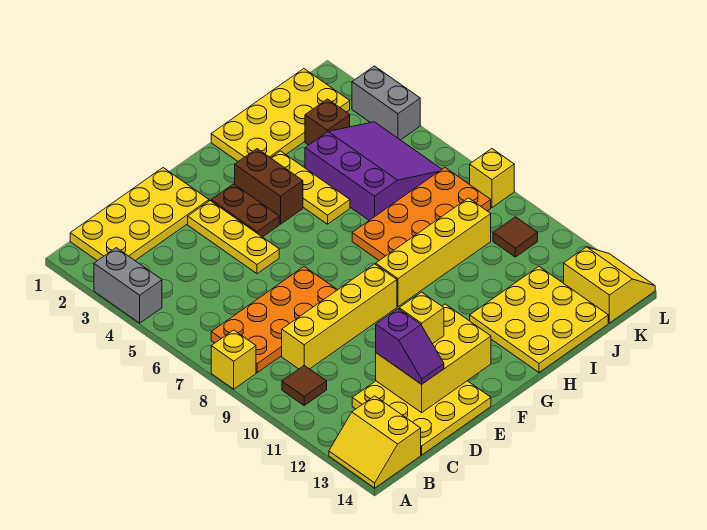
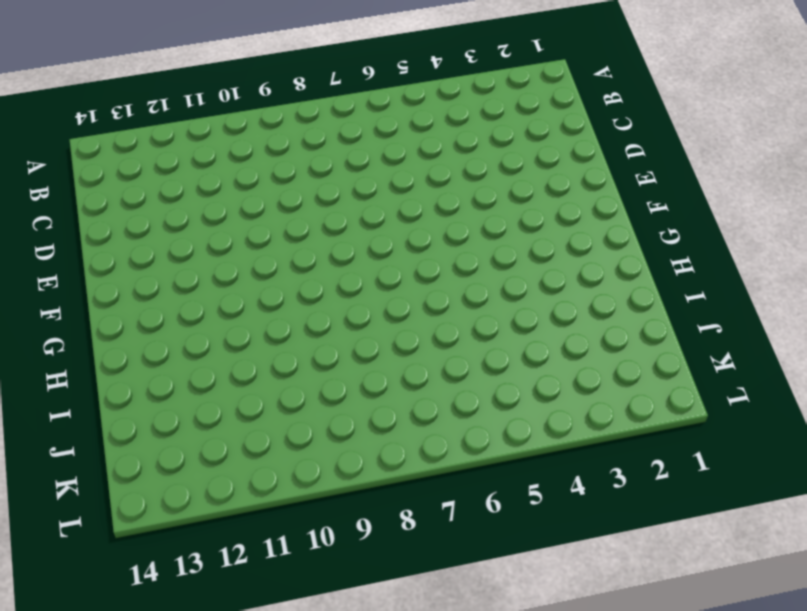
none -> grey brick A3:A4 level 1
none -> yellow brick A8 level 1
none -> yellow slope A13:B14 level 1 top B

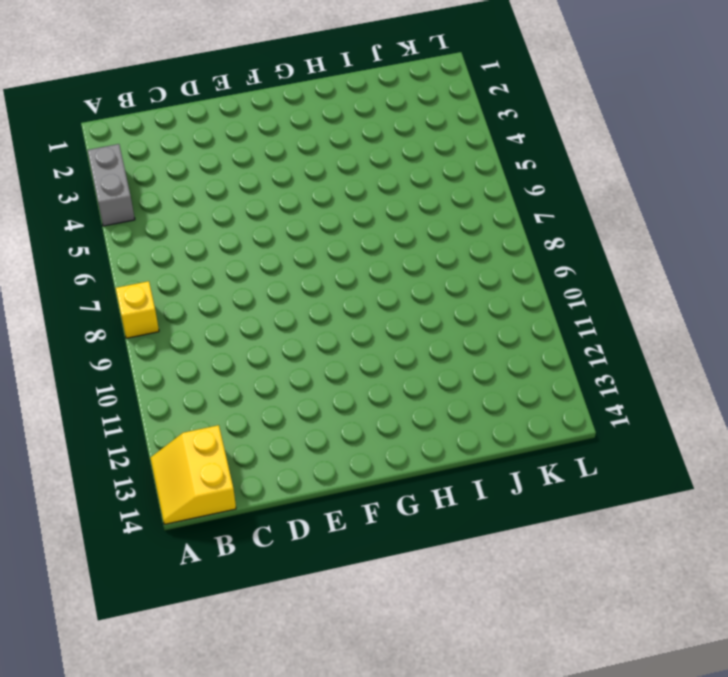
none -> yellow plate B1:E2 level 1
none -> orange plate B7:E8 level 1
none -> brown tile B10 level 1

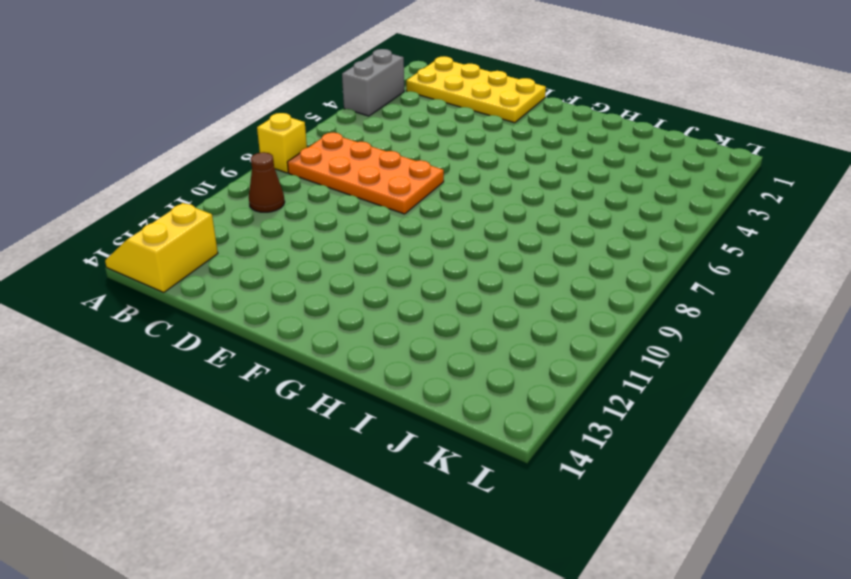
brown cone B10 level 1 -> brown tile B10 level 1
none -> yellow brick C9:F9 level 1
none -> yellow plate C12:E14 level 1
none -> yellow plate E3:E5 level 1

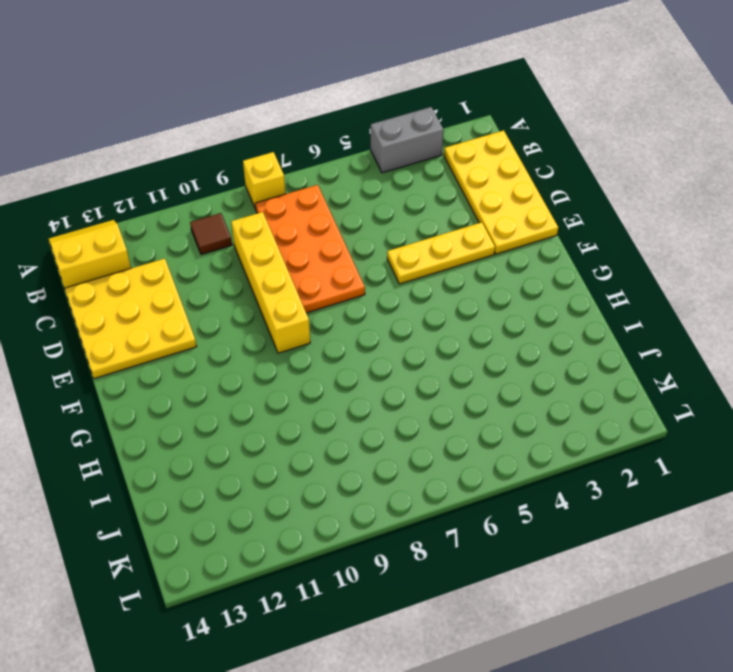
none -> brown plate F3:F4 level 1
none -> brown brick G3:G4 level 1
none -> yellow brick G9:J9 level 1

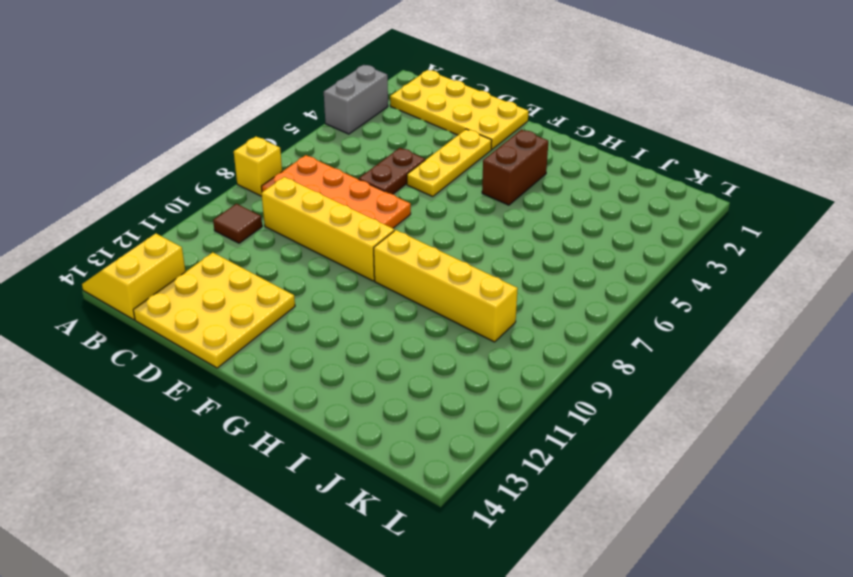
brown plate D5:D6 level 1 -> brown plate F3:F4 level 1
none -> yellow plate H1:K2 level 1
none -> yellow plate H3:H5 level 1
none -> orange plate H7:K8 level 1

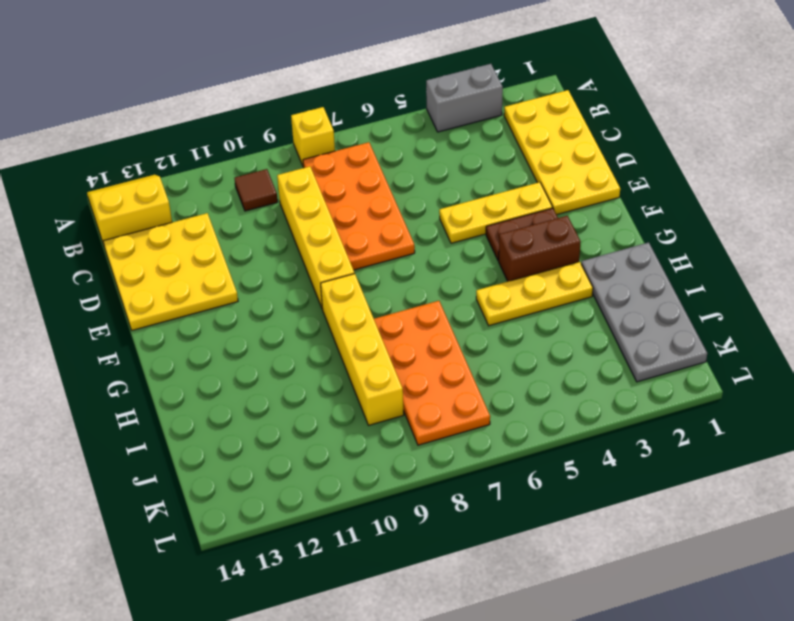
grey plate H1:K2 level 1 -> yellow plate H1:K2 level 1
none -> yellow plate H12:J14 level 1
none -> purple slope I4:K6 level 1 top I
none -> brown brick J3 level 1

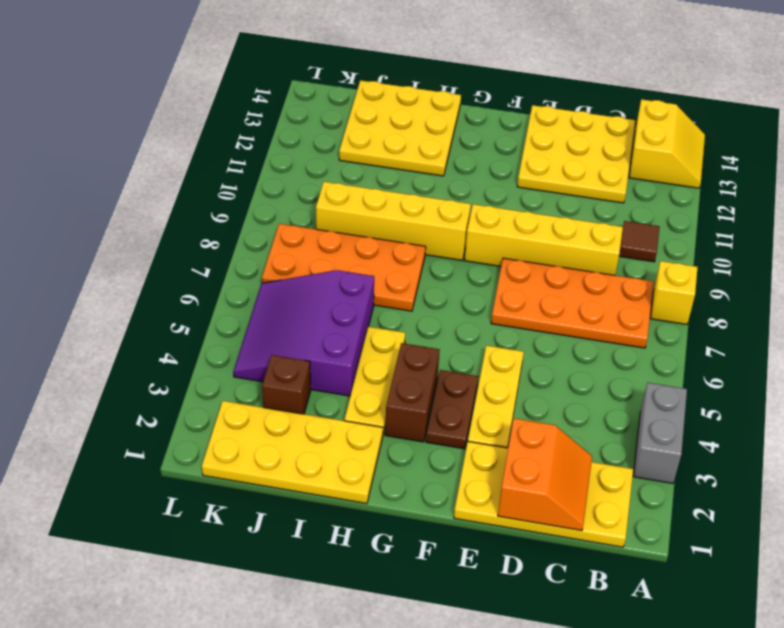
orange slope C1:D2 level 2 top D -> none
none -> brown tile K10 level 1
none -> yellow slope K13:L14 level 1 top K
none -> grey brick L3:L4 level 1

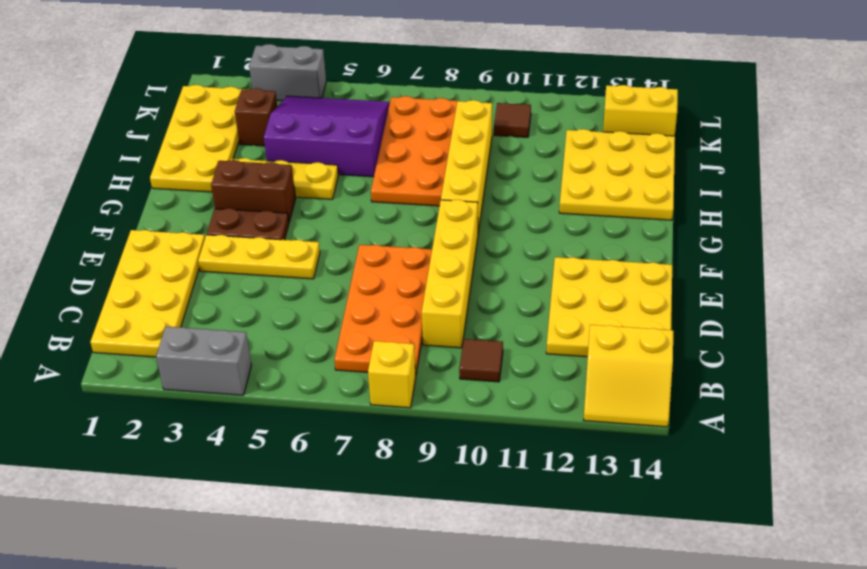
none -> yellow brick L8 level 1
none -> yellow brick D12:F13 level 2
none -> purple slope D12:D13 level 3 top 12

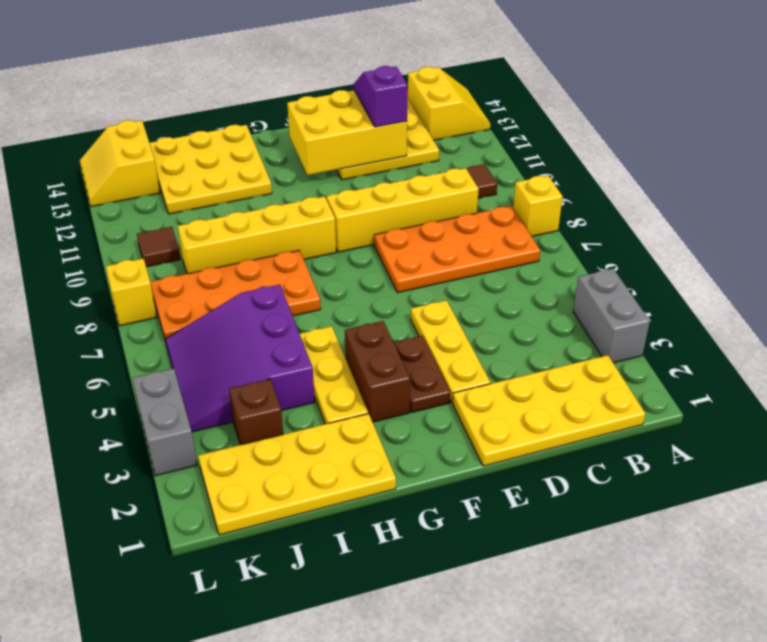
none -> yellow brick E12 level 3

